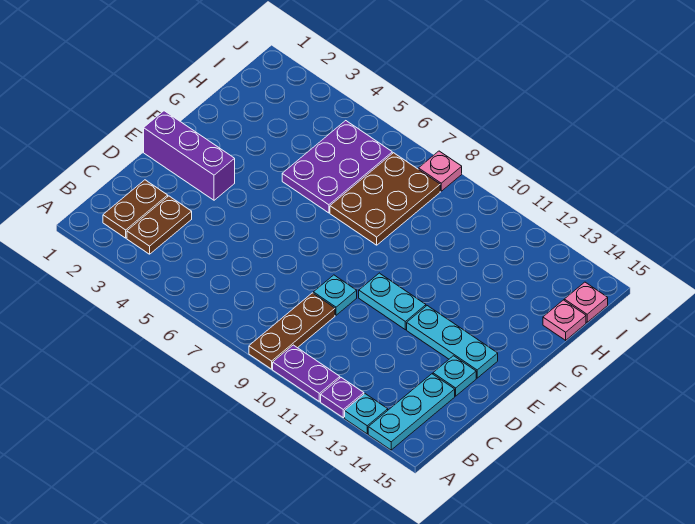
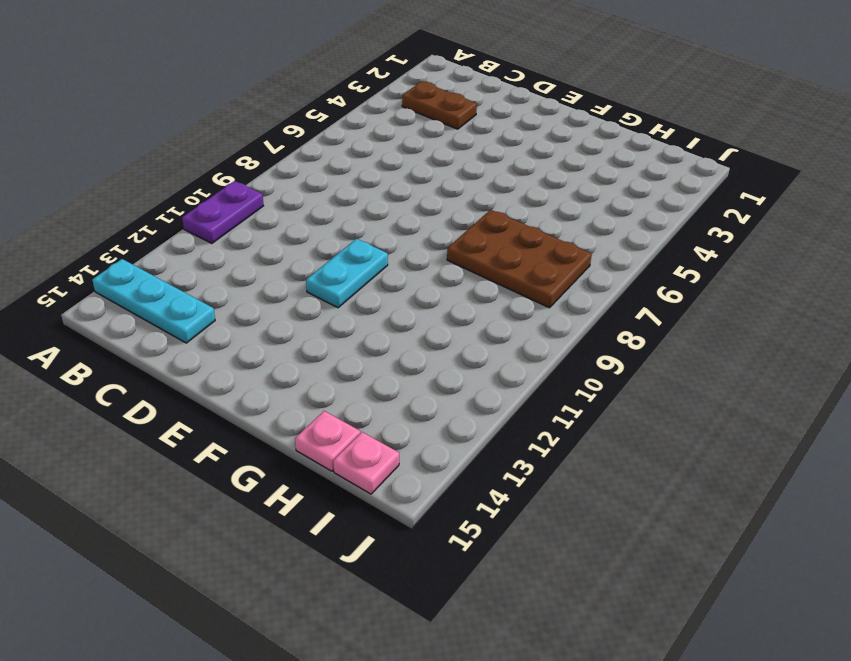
none -> brown plate A9:C9 level 1
none -> purple plate A12 level 1
none -> cyan plate A13 level 1

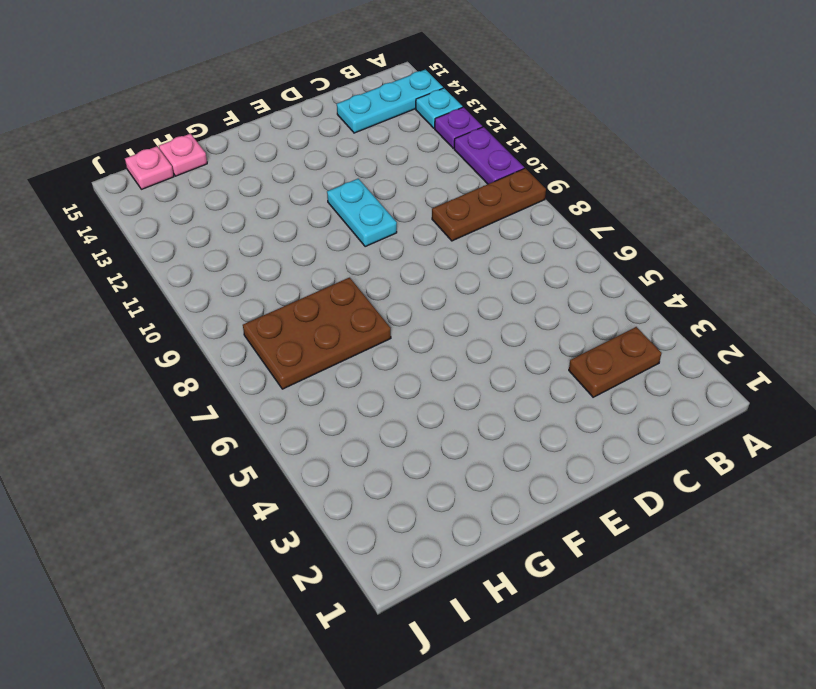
none -> brown plate B2:C2 level 1
none -> cyan plate D9 level 1
none -> cyan plate D14 level 1

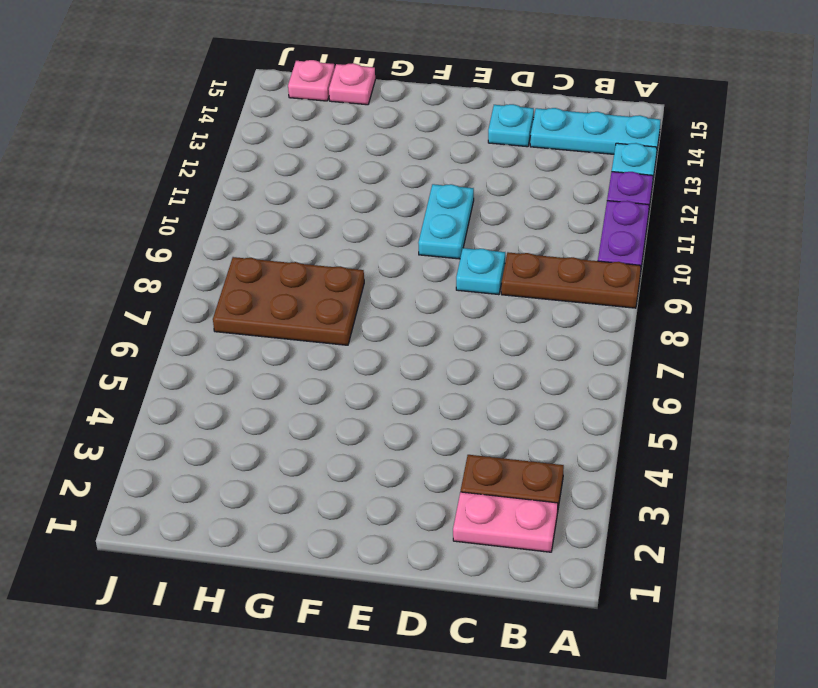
pink plate B2:C2 level 1 -> brown plate B2:C2 level 1
none -> purple brick E1:E3 level 1
none -> cyan plate E12:E14 level 1
none -> purple plate G5:I6 level 1

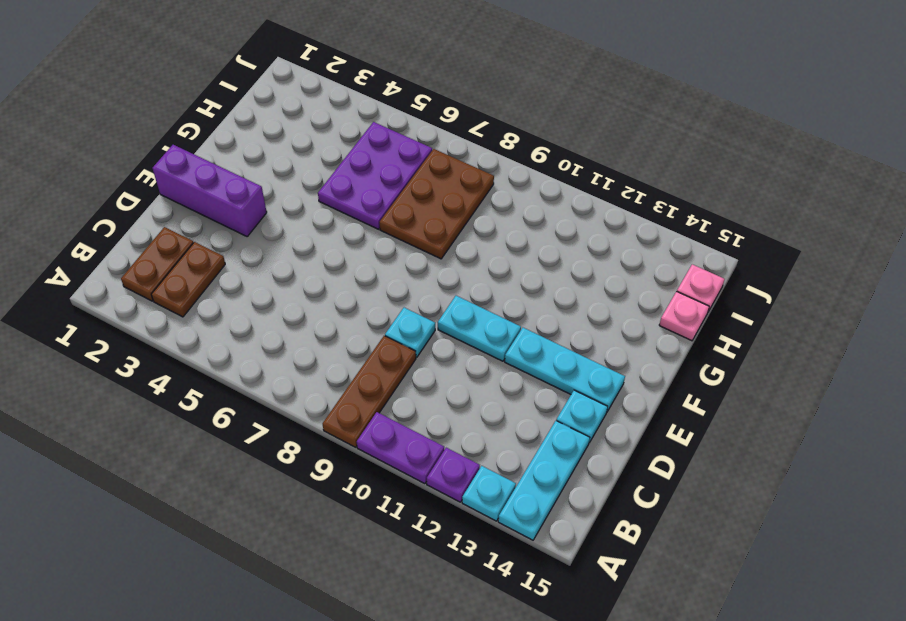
none -> pink plate J8 level 1

